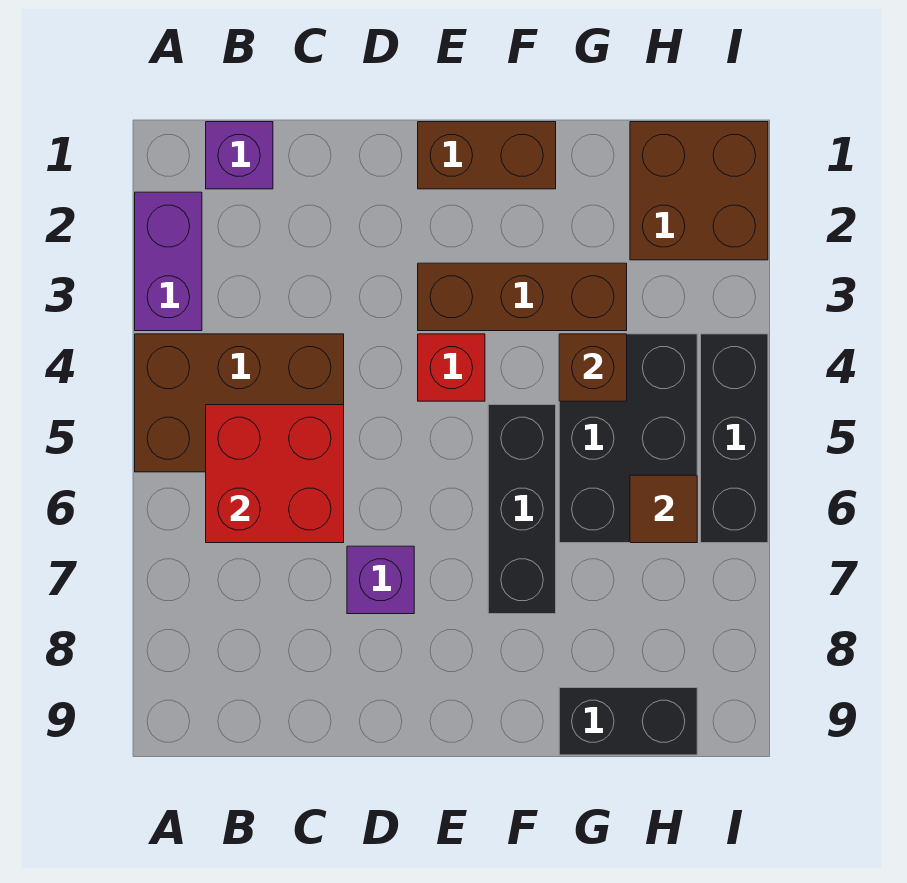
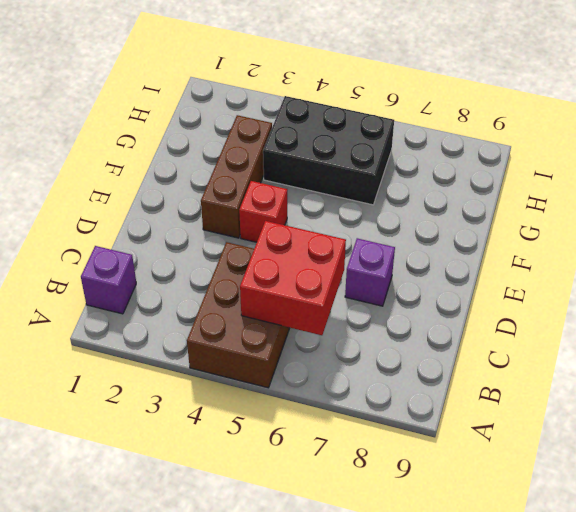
none -> purple brick A2:A3 level 1
none -> brown brick E1:F1 level 1
none -> black brick F5:F7 level 1

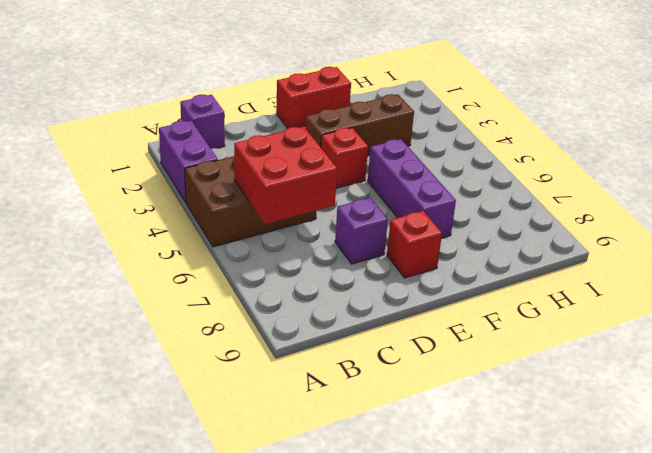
red brick E1:F1 level 1 -> brown brick E1:F1 level 1
red brick E8 level 1 -> none
purple brick F5:F7 level 1 -> black brick F5:F7 level 1
none -> black brick G4:H6 level 1
none -> black brick G9:H9 level 1
none -> brown brick H1:I2 level 1

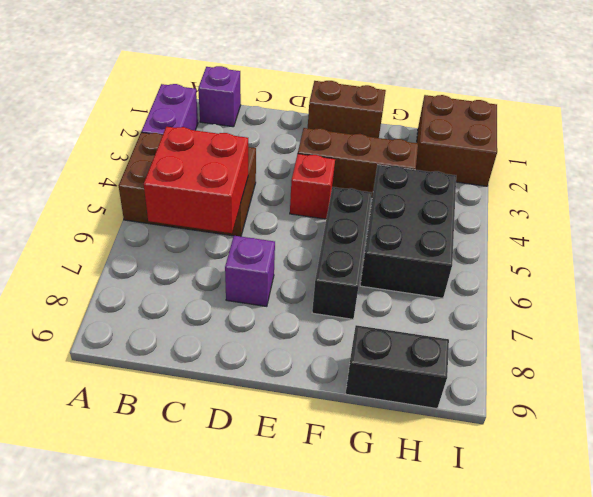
none -> black brick I4:I6 level 1
none -> brown brick G4 level 2
none -> brown tile H6 level 2

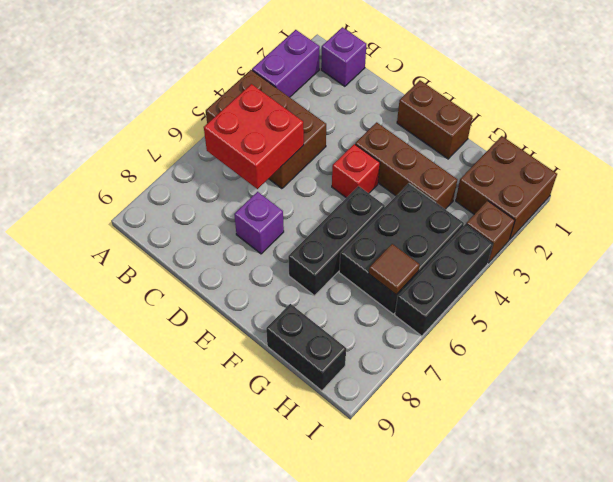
brown brick I3 level 1 -> brown brick G4 level 2

